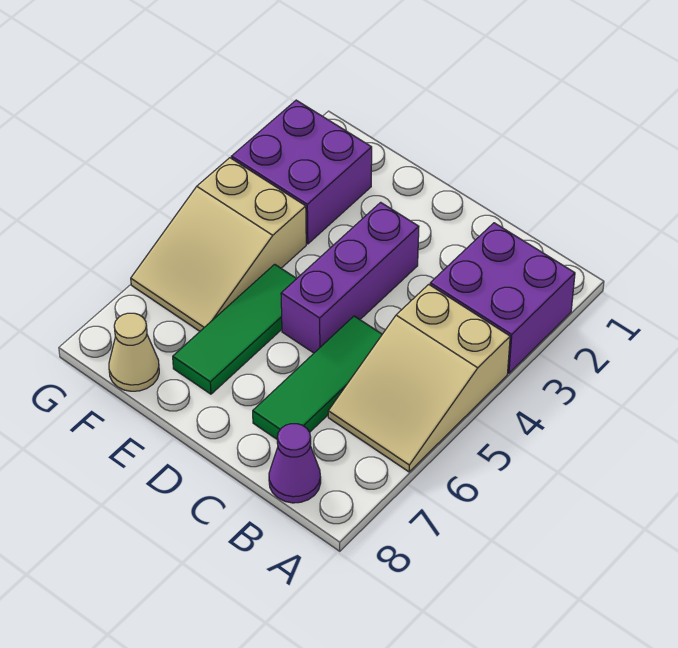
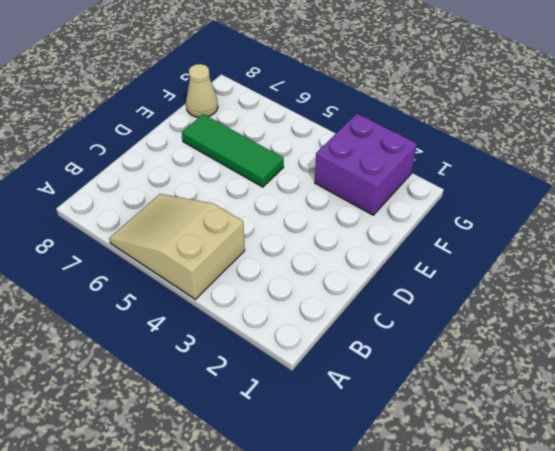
none -> purple brick A2:B3 level 1
none -> purple cone B8 level 1

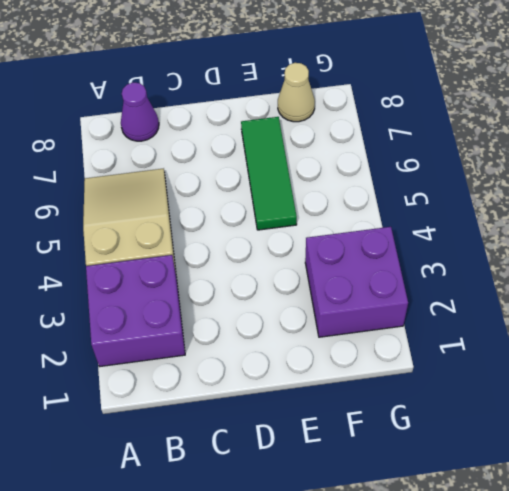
none -> green tile C5:C7 level 1
none -> purple brick D3:D5 level 1

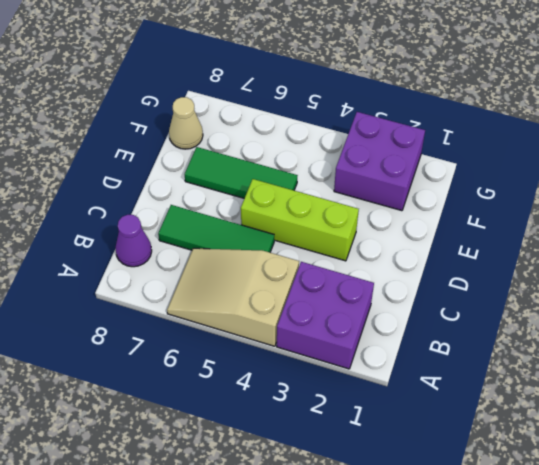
lime brick D3:D5 level 1 -> purple brick D3:D5 level 1
none -> tan slope F4:G6 level 1 top 4

